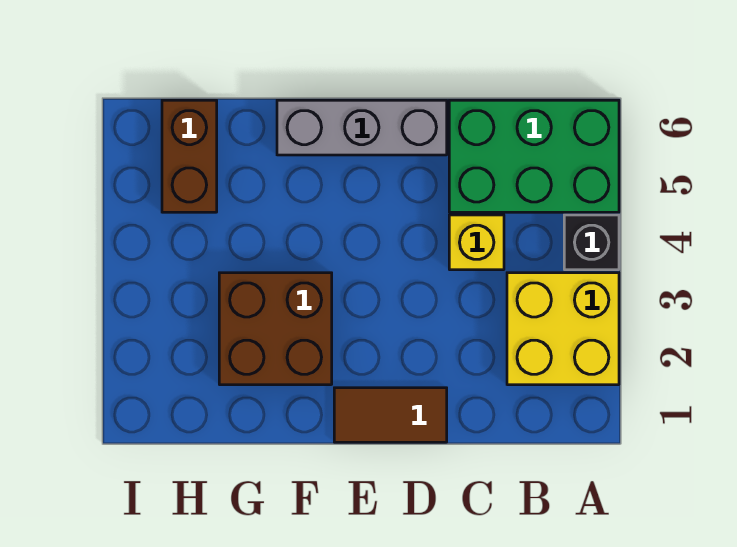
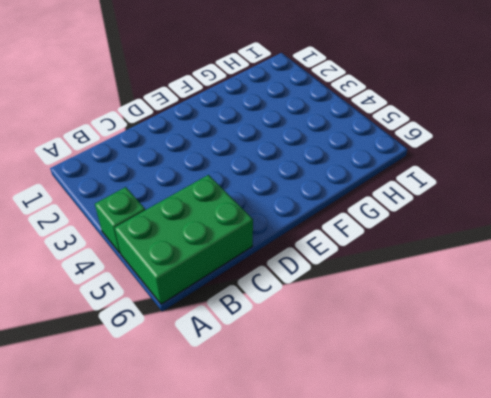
green brick A4 level 1 -> black brick A4 level 1
none -> yellow brick A2:B3 level 1
none -> yellow brick C4 level 1

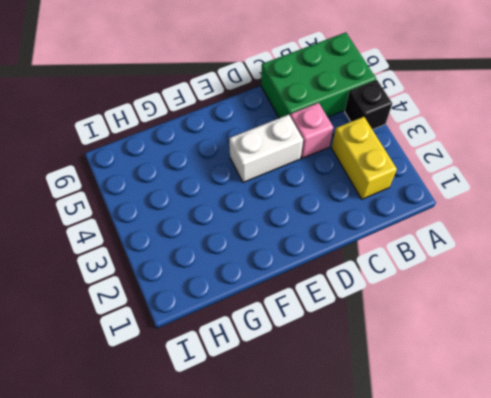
yellow brick B2:B3 level 1 -> yellow brick A2:B3 level 1
pink brick C4 level 1 -> yellow brick C4 level 1
white brick D4:E4 level 1 -> none
none -> brown tile D1:E1 level 1
none -> grey brick D6:F6 level 1

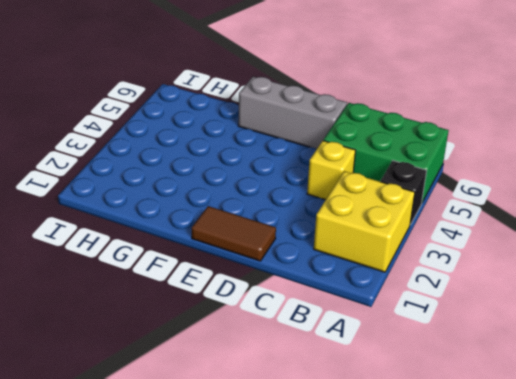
none -> brown brick F2:G3 level 1
none -> brown brick H5:H6 level 1

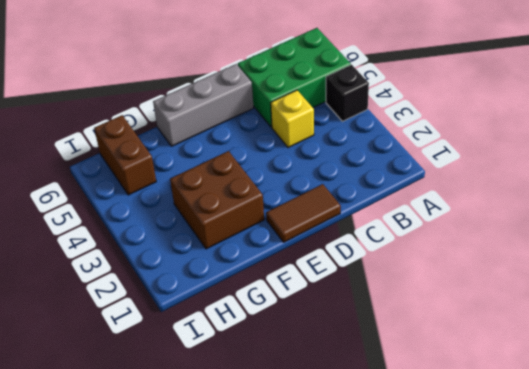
none -> yellow brick A2:B3 level 1

